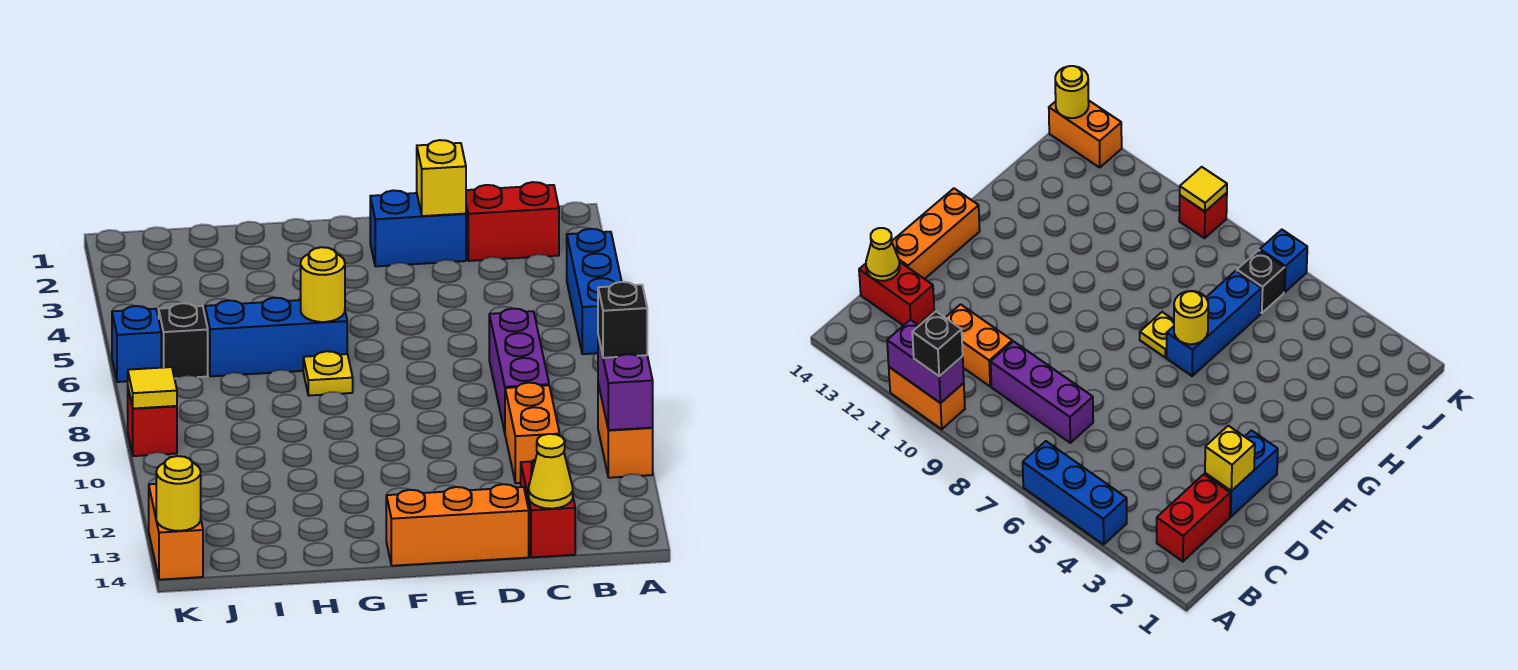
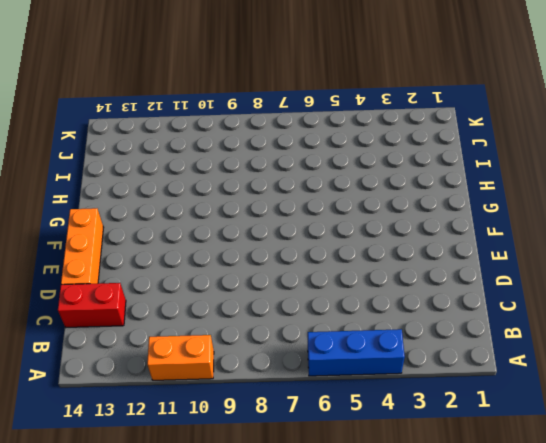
none -> red brick B2:C2 level 1
none -> purple brick C7:C9 level 1
none -> orange brick C10:C11 level 1

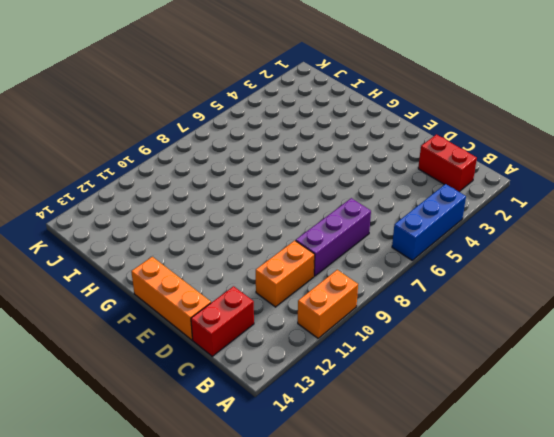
none -> blue brick D2:E2 level 1
none -> blue brick G6:I6 level 1
none -> yellow plate G7 level 1

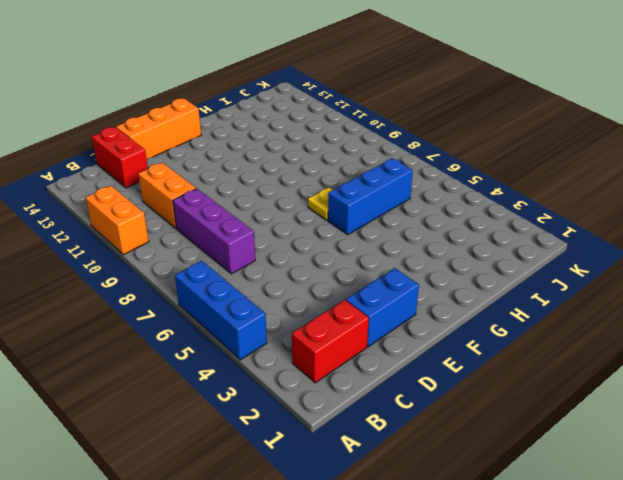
none -> black brick J6 level 1
none -> blue brick K6 level 1
none -> red brick K9 level 1

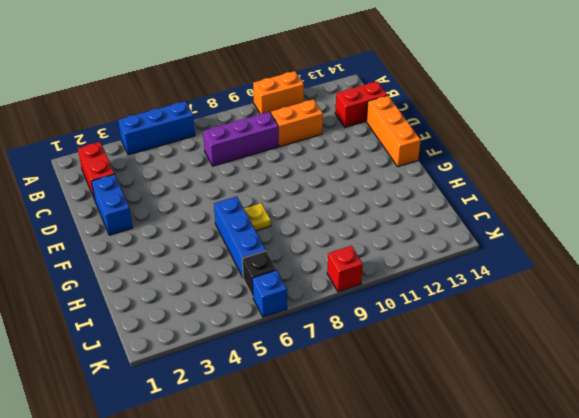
none -> orange brick K13:K14 level 1
none -> purple brick A10:A11 level 2
none -> yellow cone C14 level 2

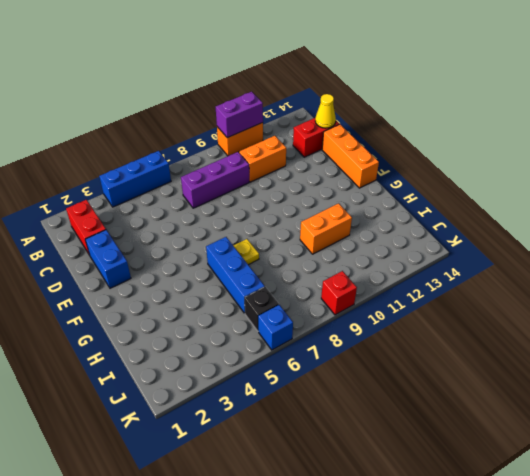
orange brick H10:H11 level 1 -> orange brick K13:K14 level 1
none -> yellow brick D2 level 2
none -> yellow round brick G6 level 2
none -> yellow tile K9 level 2

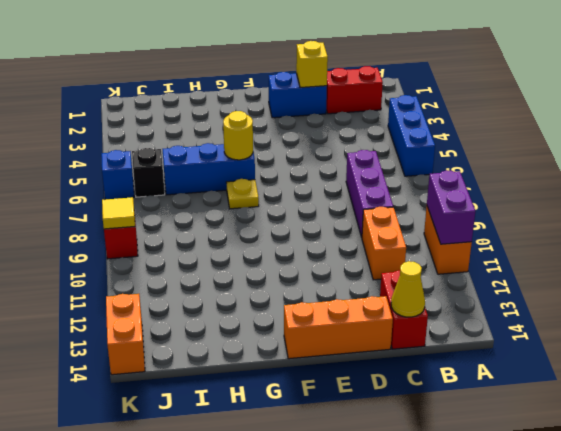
none -> yellow round brick K14 level 2
none -> black brick A10 level 3

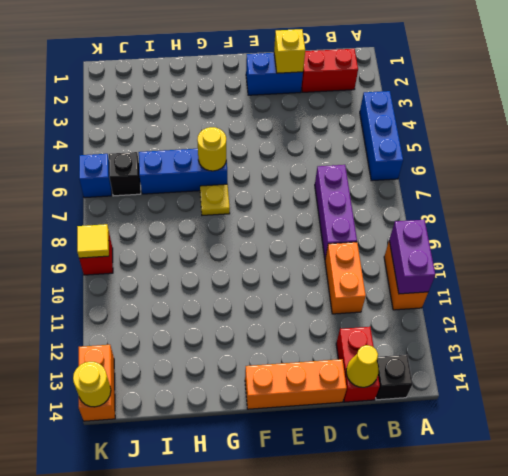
black brick B14 level 1 -> black brick A10 level 3

